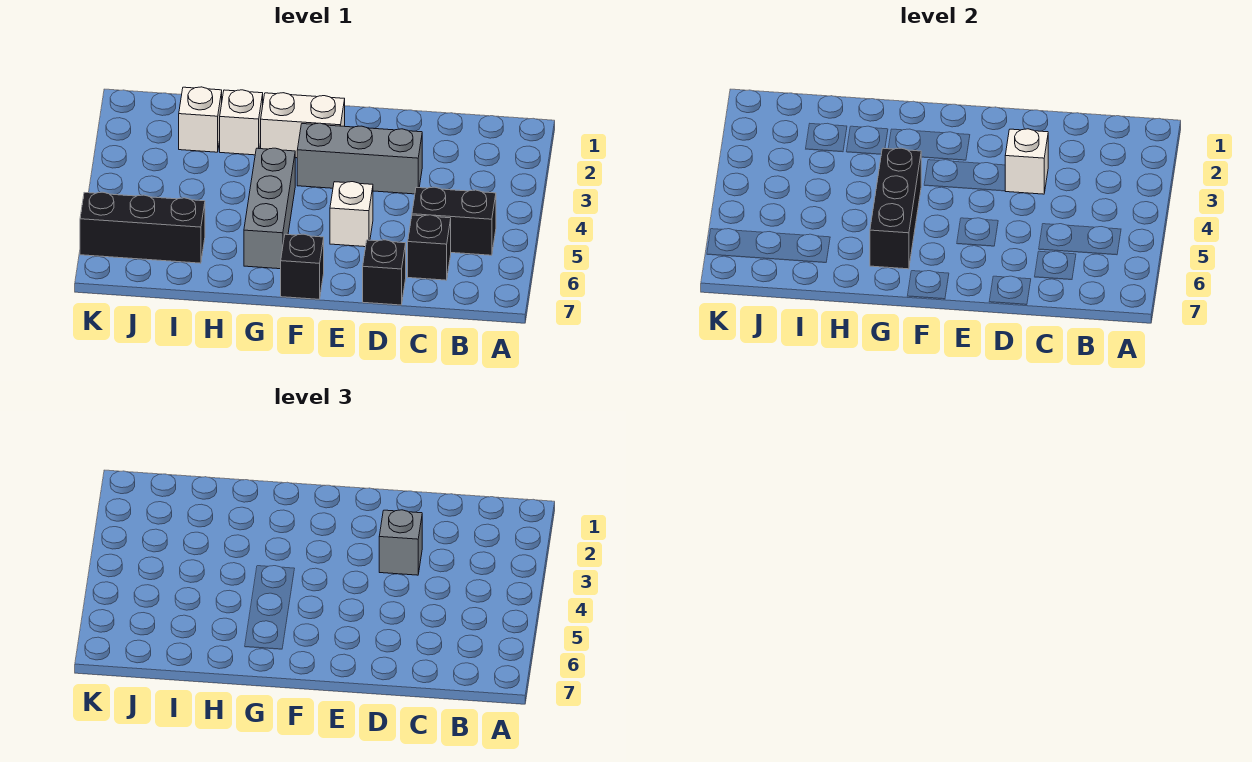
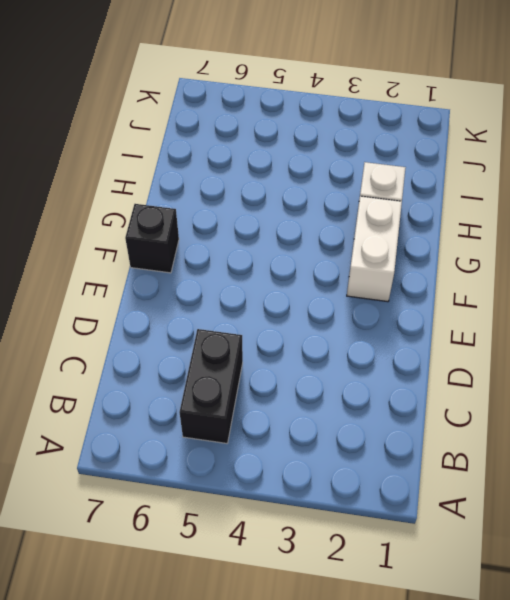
none -> black brick C6 level 1
none -> grey brick D3:F3 level 1
none -> black brick D7 level 1

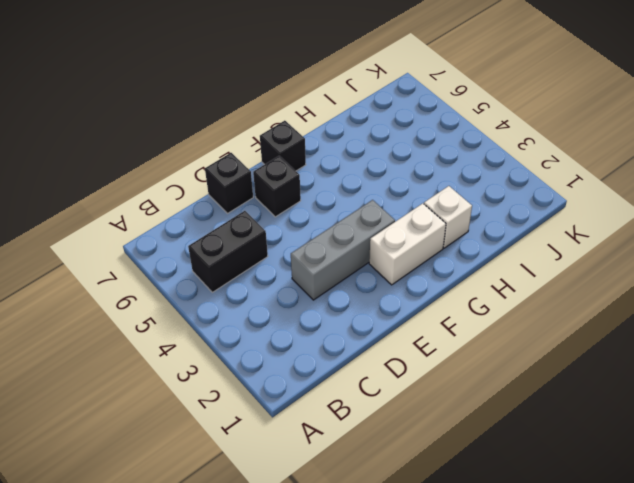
black brick E6 level 1 -> black brick C6 level 1
none -> white brick E5 level 1
none -> grey brick G4:G6 level 1
none -> white brick I2 level 1

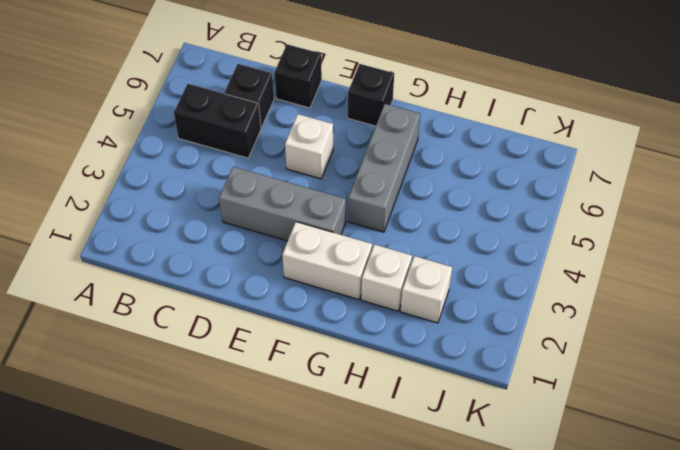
none -> black brick I6:K6 level 1
none -> white brick D3 level 2
none -> black brick G4:G6 level 2

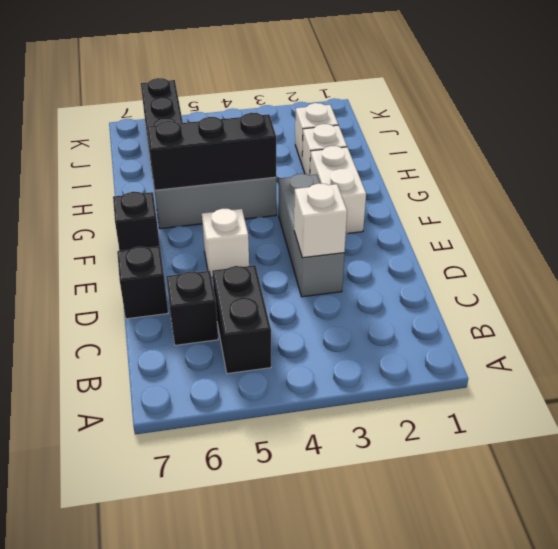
none -> grey brick D3 level 3

